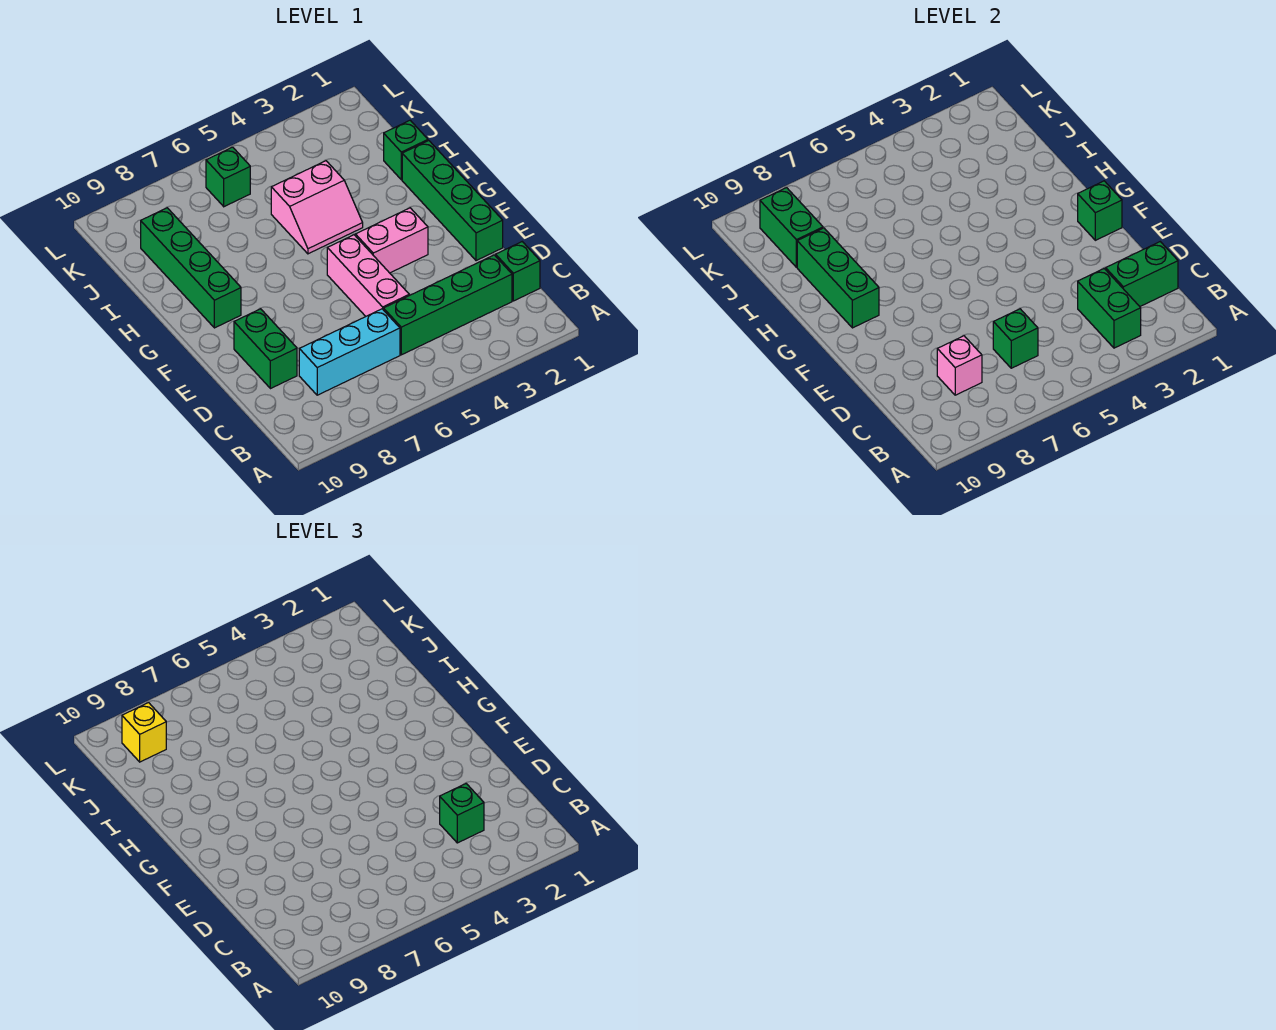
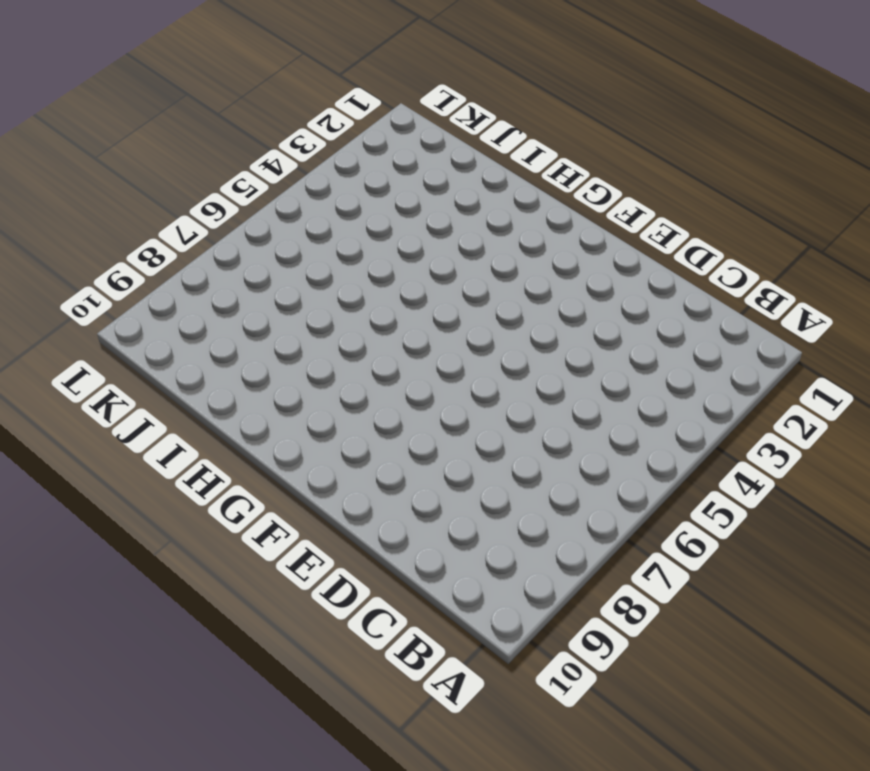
none -> green brick C1 level 1
none -> green brick C2:C5 level 1
none -> cyan brick C6:C8 level 1

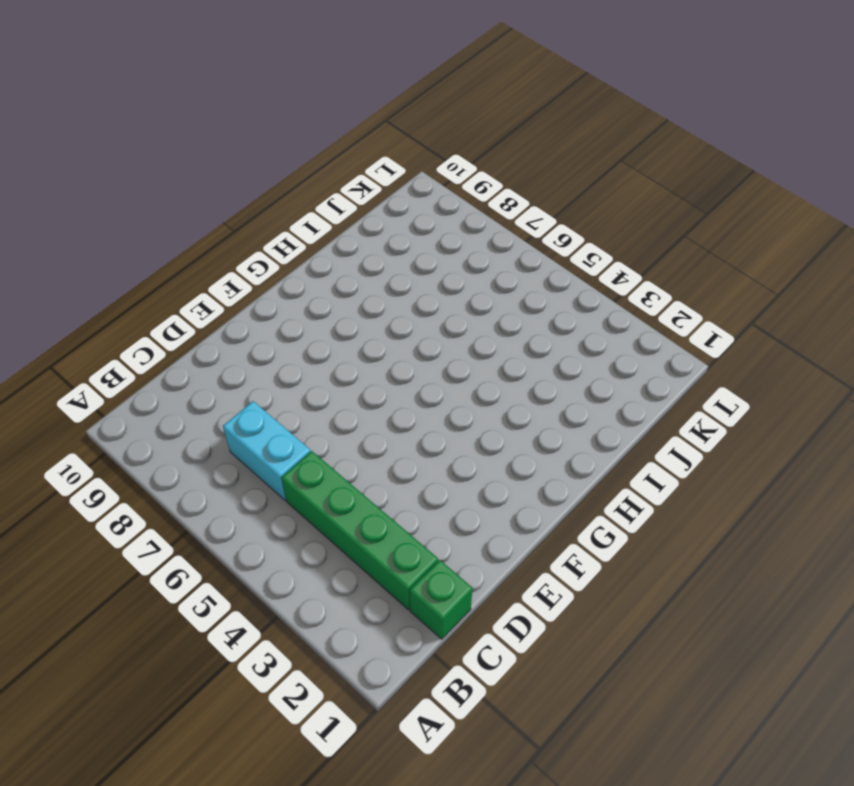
cyan brick C6:C7 level 1 -> cyan brick C6:C8 level 1
none -> pink brick D5:F5 level 1
none -> green brick D9:E9 level 1
none -> green brick E1:H1 level 1

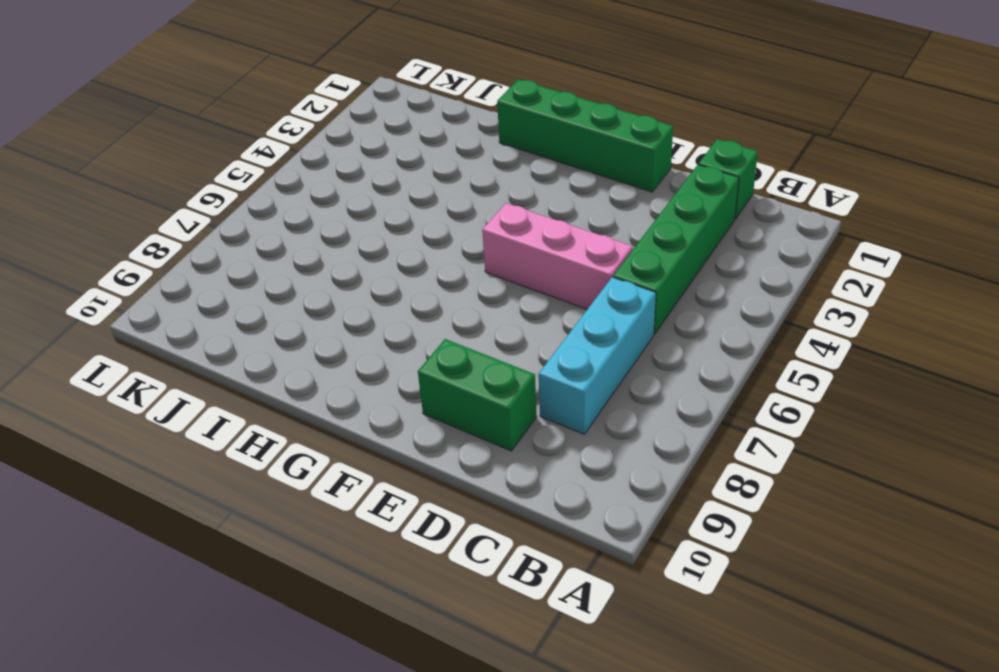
none -> pink brick F3:F4 level 1
none -> green brick G9:J9 level 1
none -> pink slope H4:I5 level 1 top I

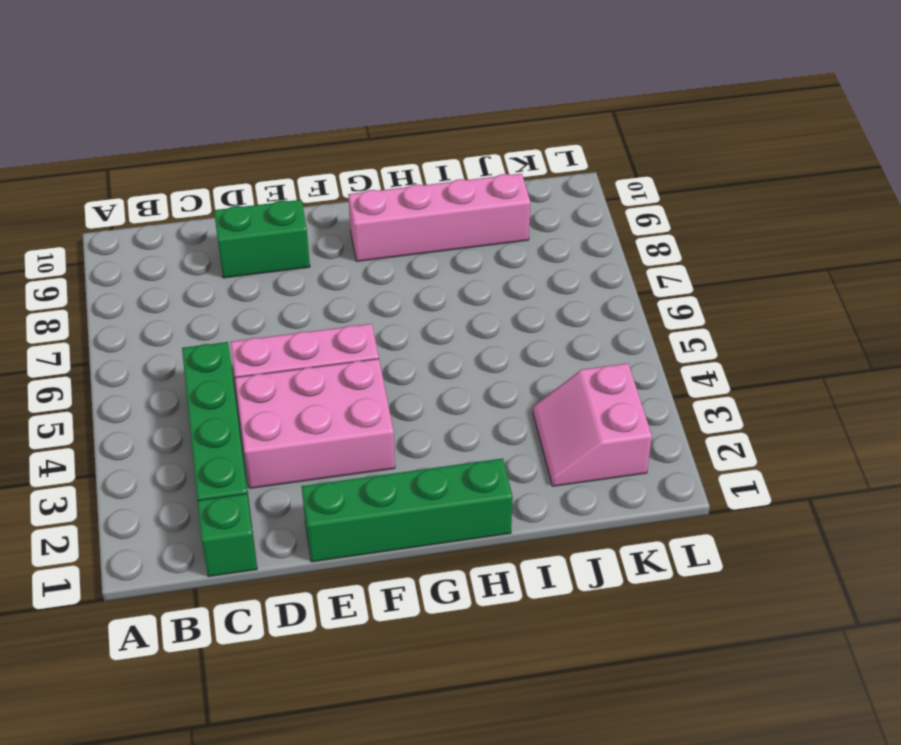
pink brick D3:F4 level 1 -> pink brick F3:F4 level 1
pink brick G9:J9 level 1 -> green brick G9:J9 level 1
pink slope J2:K3 level 1 top K -> pink slope H4:I5 level 1 top I
none -> cyan brick C6:C8 level 1
none -> green brick I1 level 1
none -> green brick K6 level 1

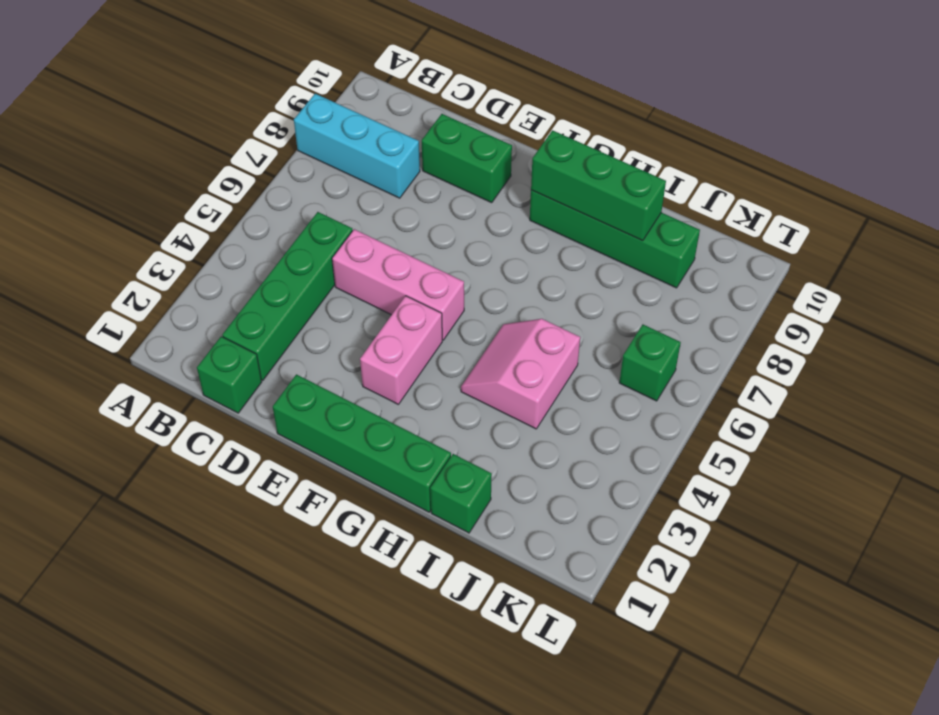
cyan brick A8:C8 level 1 -> cyan brick C6:C8 level 1
none -> green brick B3:C3 level 2
none -> green brick C1:C2 level 2
none -> green brick C6 level 2

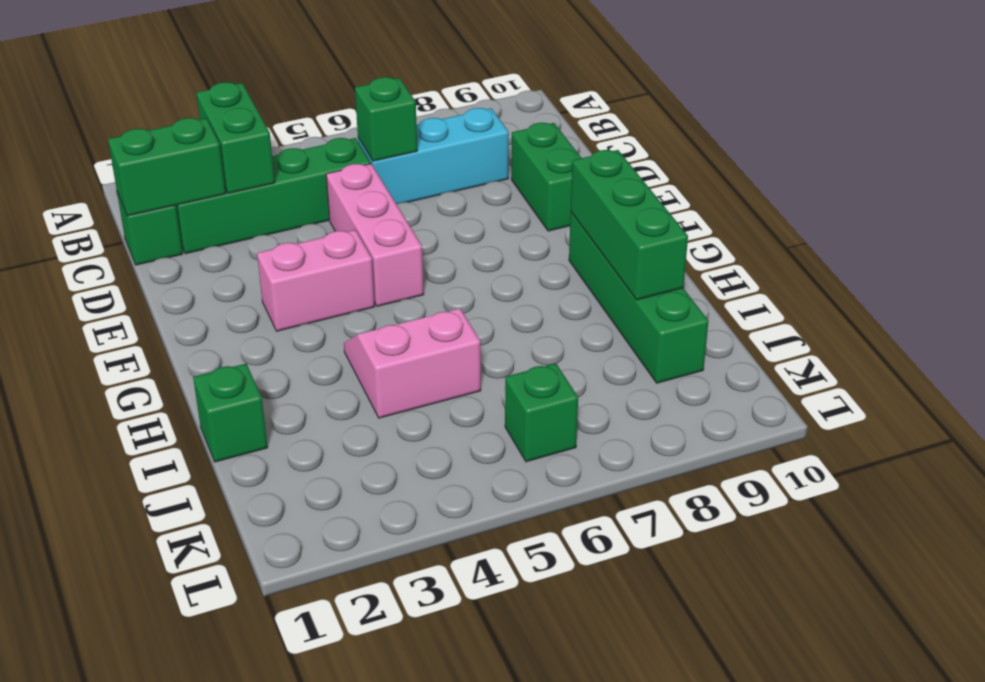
none -> green brick E1:H1 level 1
none -> pink brick C8 level 2
none -> green brick F1 level 2

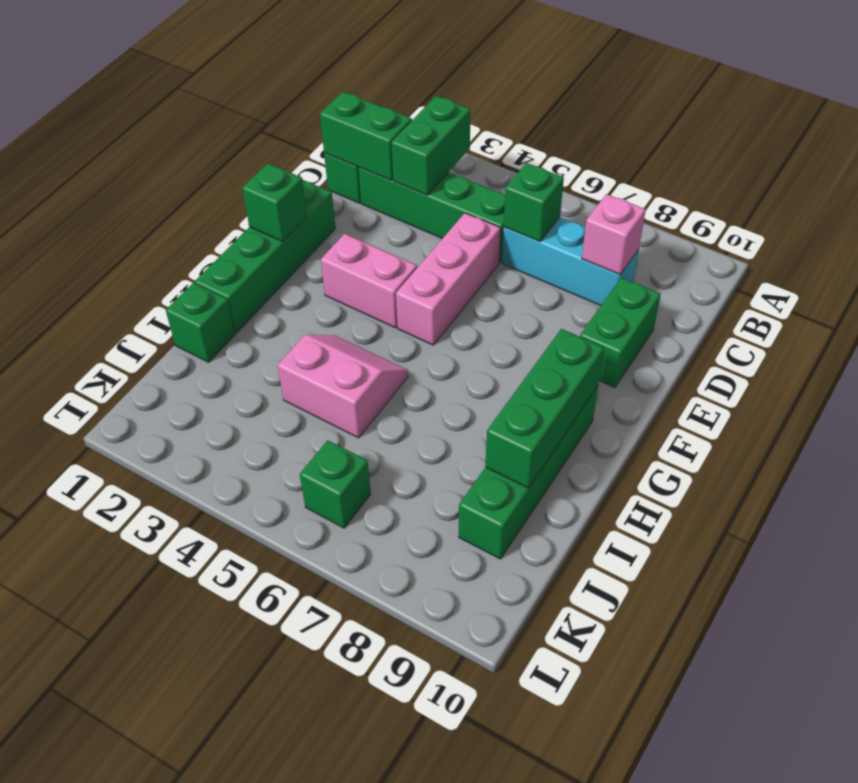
none -> green brick J9:K9 level 2
none -> green brick C3 level 3
none -> yellow brick K9 level 3

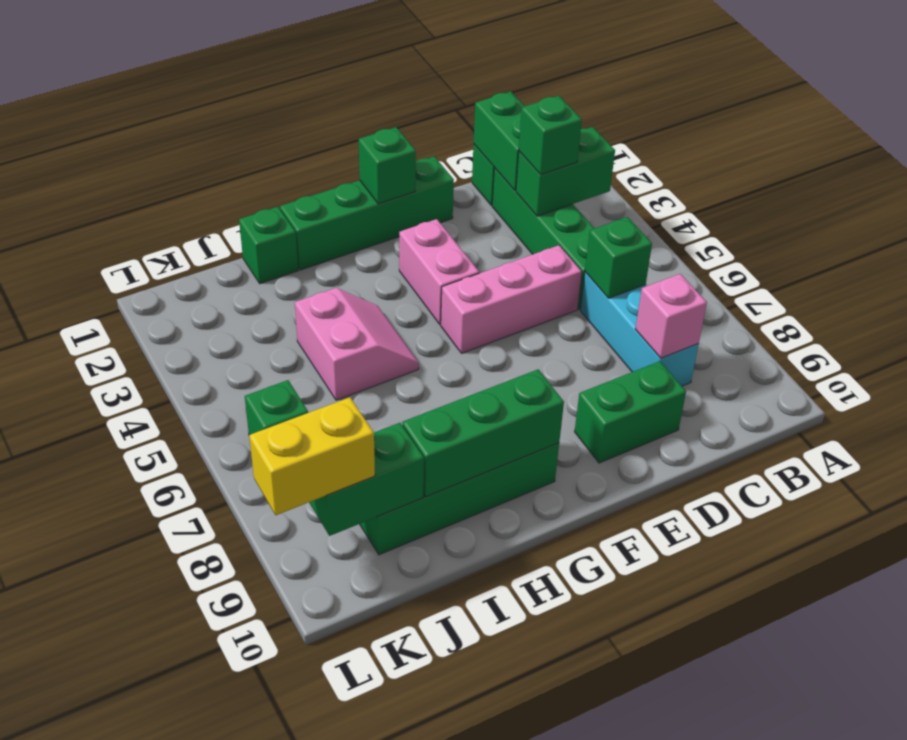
yellow brick K9:L9 level 3 -> yellow brick K9 level 3

